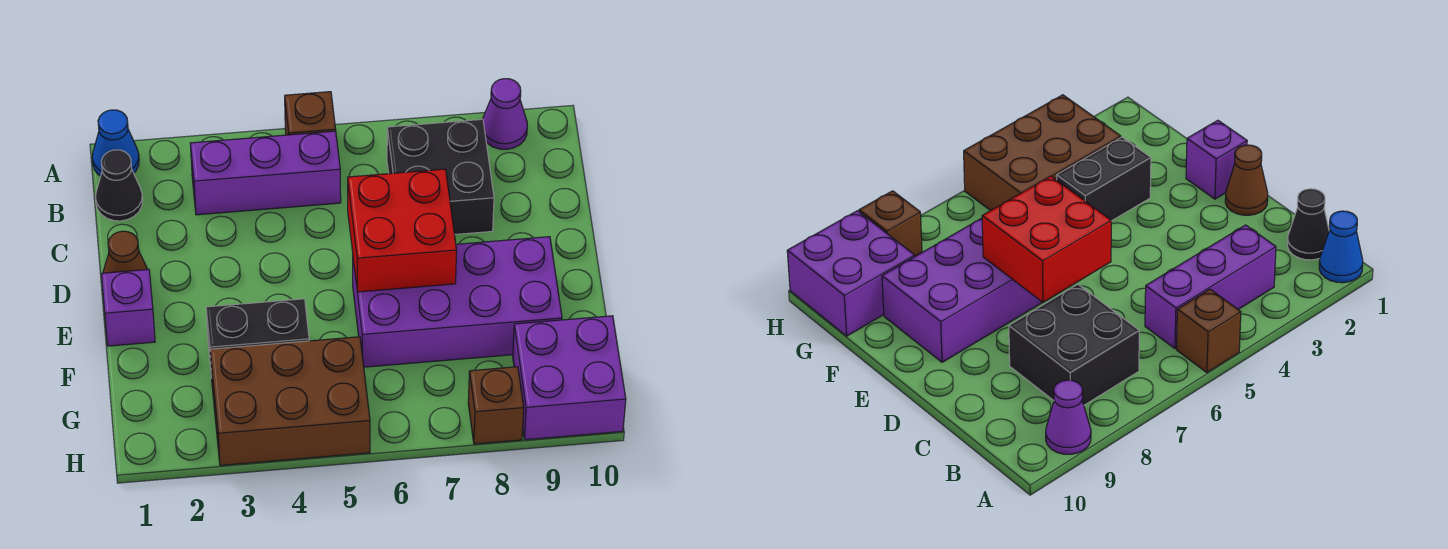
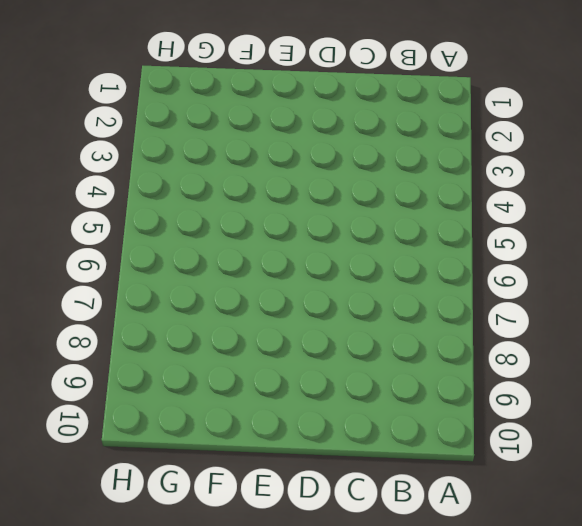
none -> blue cone A1 level 1
none -> brown brick A5 level 1
none -> purple cone A9 level 1

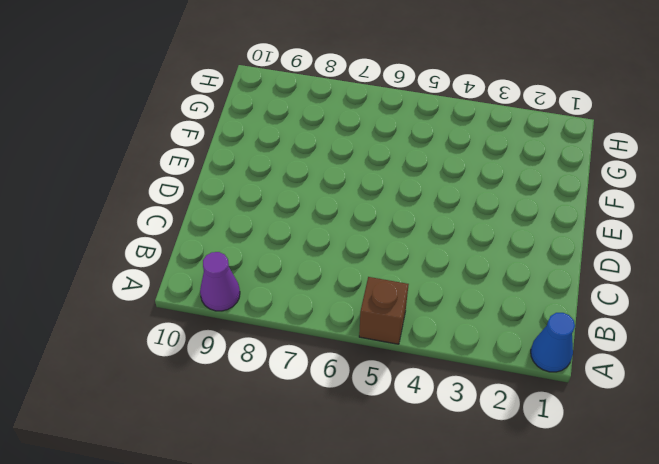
none -> black cone B1 level 1
none -> purple brick B3:B5 level 1
none -> black brick B7:C8 level 1

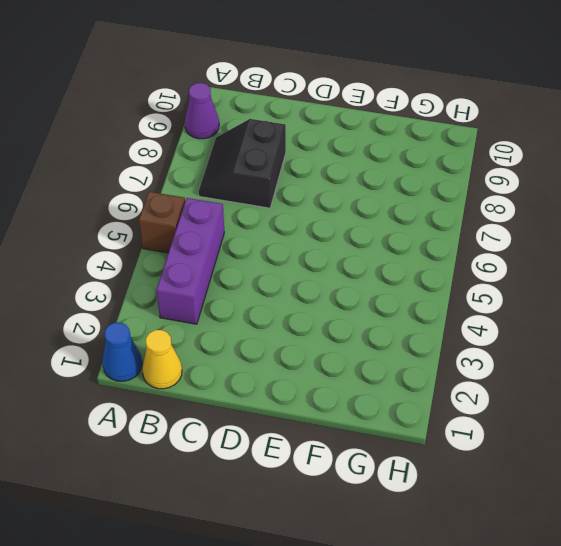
yellow cone B1 level 1 -> black cone B1 level 1
black slope B7:C8 level 1 top C -> black brick B7:C8 level 1
none -> brown cone D1 level 1
none -> purple brick E1 level 1
none -> purple brick E6:F9 level 1

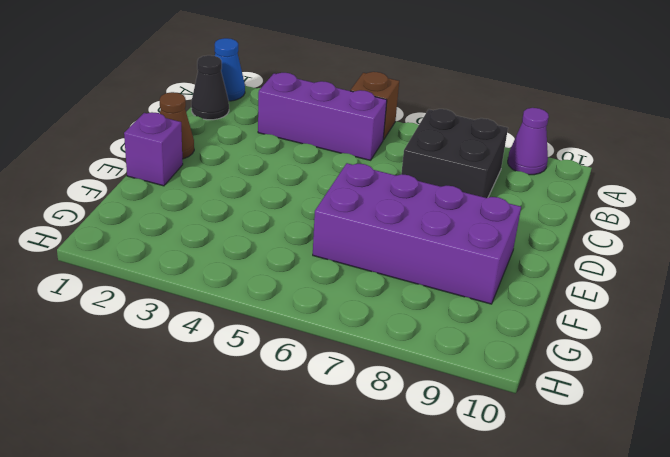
none -> black brick F3:F4 level 1
none -> brown brick G3:H5 level 1
none -> purple brick G9:H10 level 1

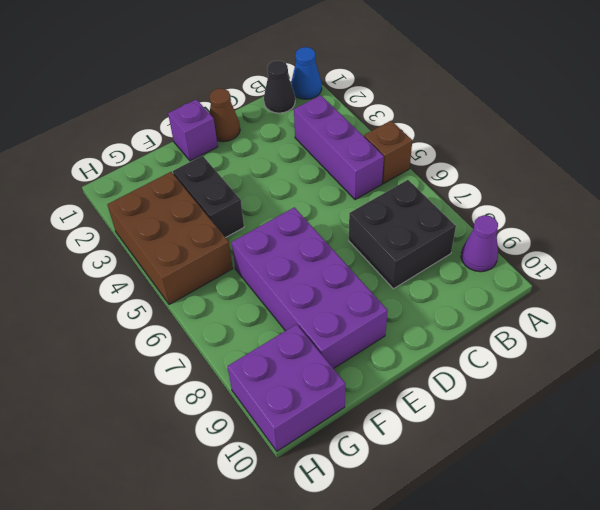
none -> brown brick H8 level 1
none -> red brick D6:E7 level 2

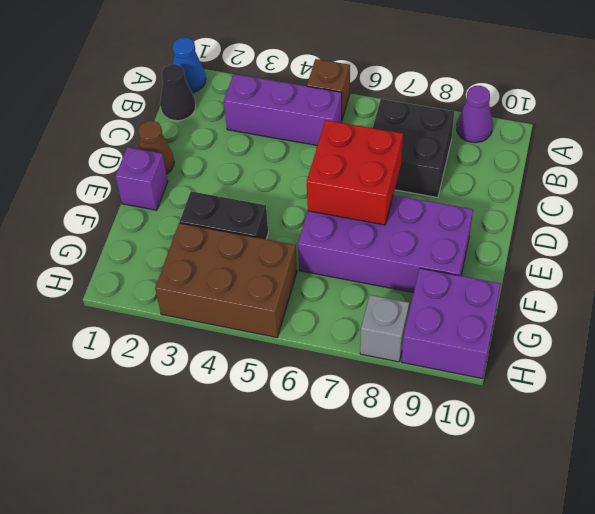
grey brick H8 level 1 -> brown brick H8 level 1

